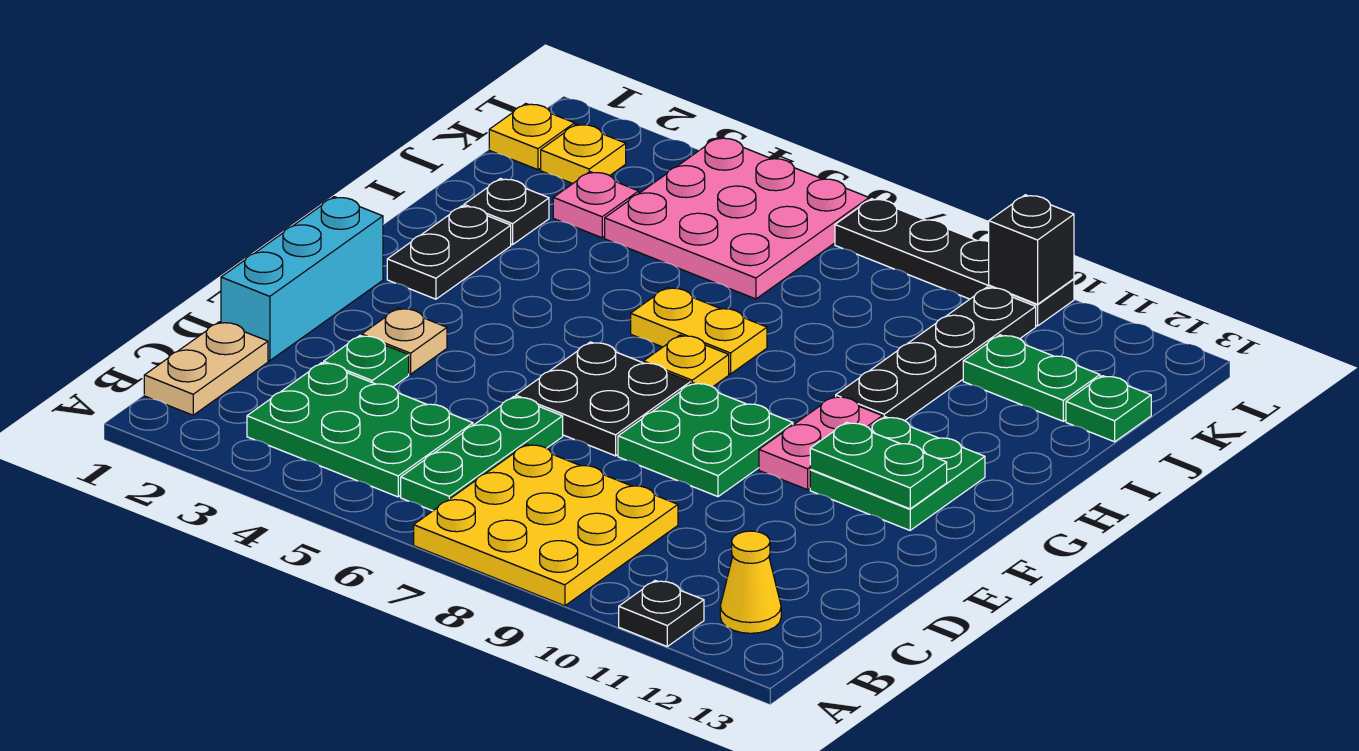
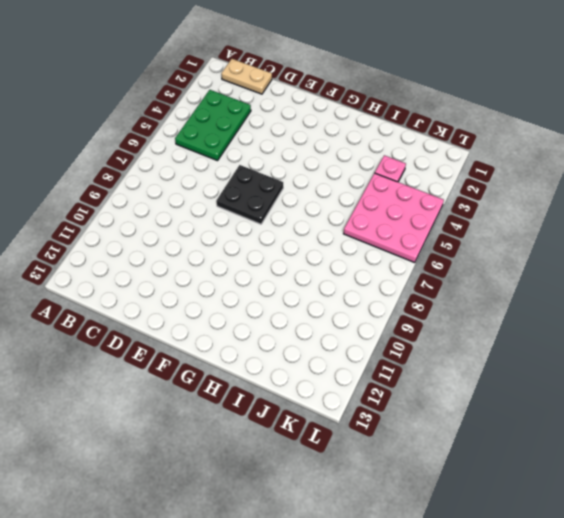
none -> yellow plate A7:C9 level 1
none -> black plate A11 level 1
none -> green plate B6:D6 level 1

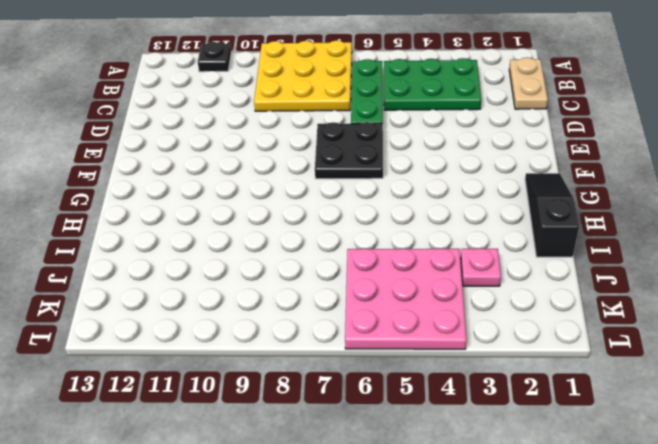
black slope G1:I1 level 1 top I -> none
none -> yellow cone B12 level 1
none -> cyan brick D1:F1 level 1
none -> green plate D3 level 1

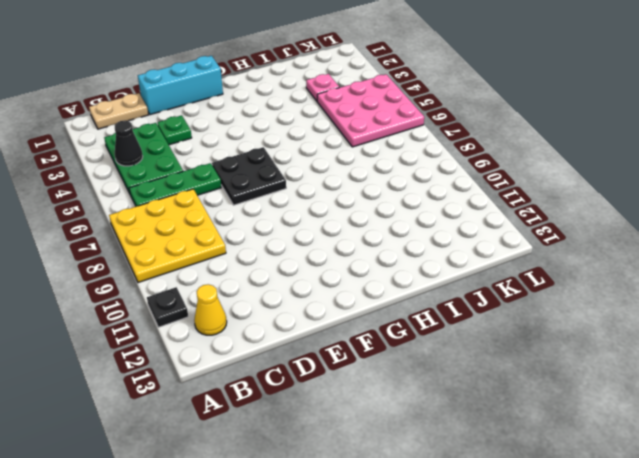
black cone B4 level 2 -> none
none -> tan plate E3 level 1
none -> green plate E8:F9 level 1
none -> pink plate F10:G10 level 1

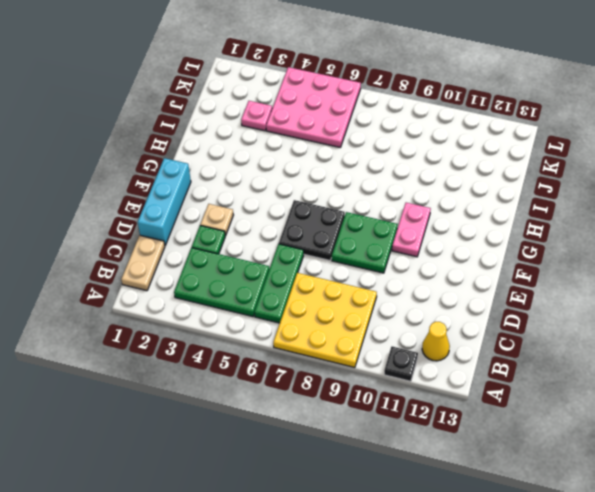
none -> green plate F11:G12 level 1
none -> black plate G2:H2 level 1
none -> yellow plate G7 level 1

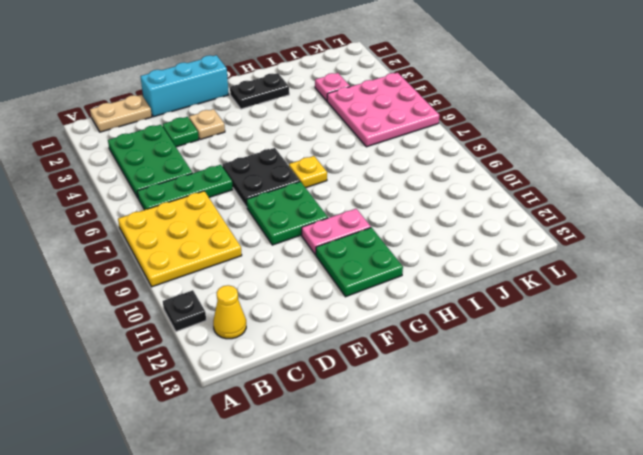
none -> yellow plate H6:H7 level 1
none -> black plate H10:K10 level 1
none -> black plate I2 level 1

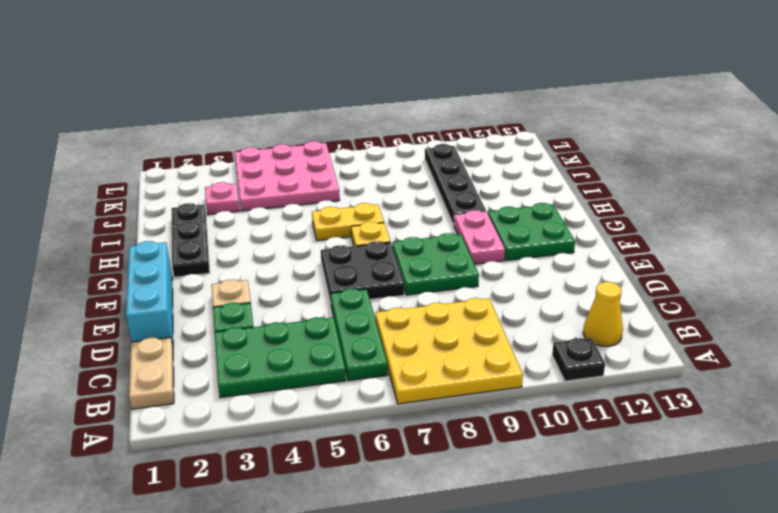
none -> green plate J11:J12 level 1
none -> green plate J13 level 1
none -> yellow plate K1 level 1

